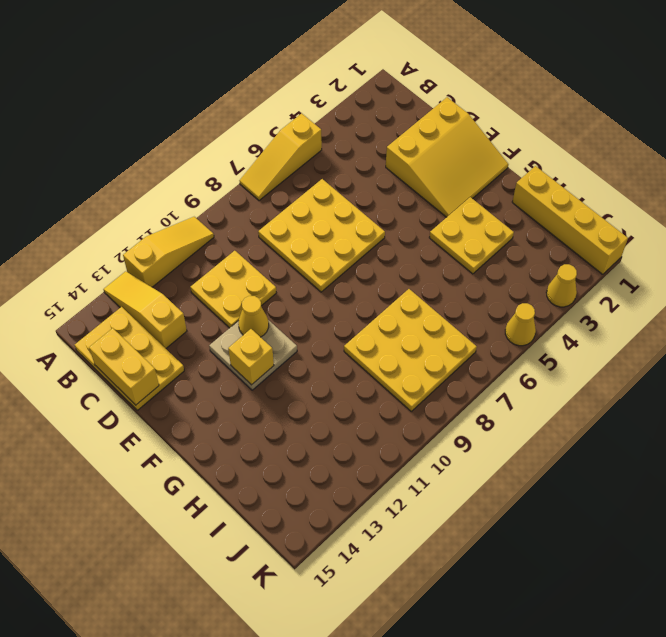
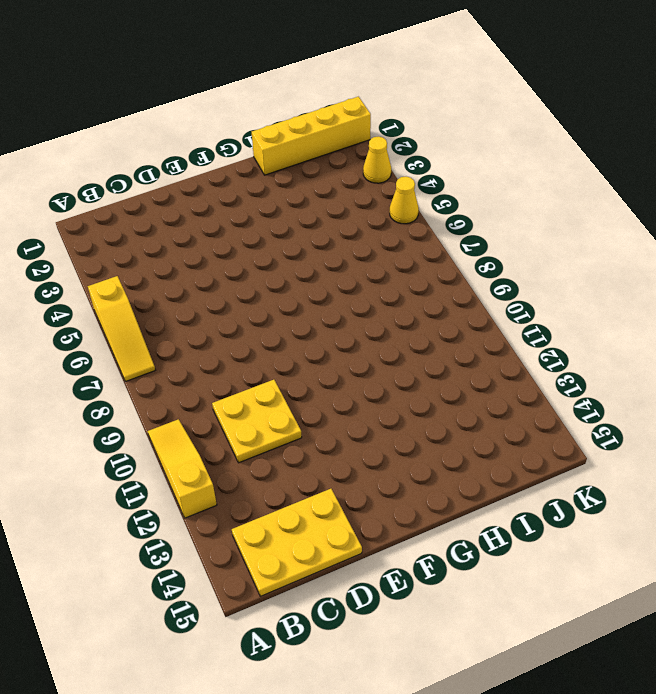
none -> yellow slope A13:C13 level 1 top C
none -> yellow plate C6:E8 level 1
none -> yellow slope D1:F3 level 1 top D

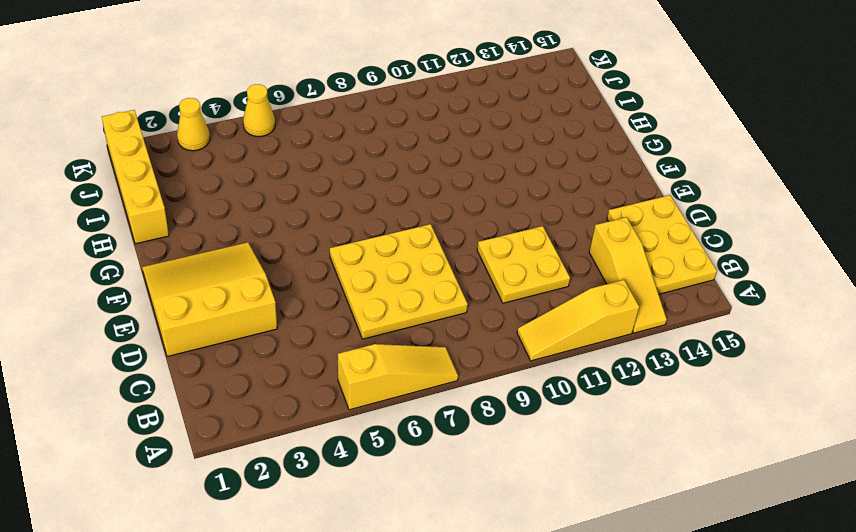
none -> tan plate E11:F12 level 1
none -> yellow plate G3:H4 level 1
none -> yellow plate H7:J9 level 1

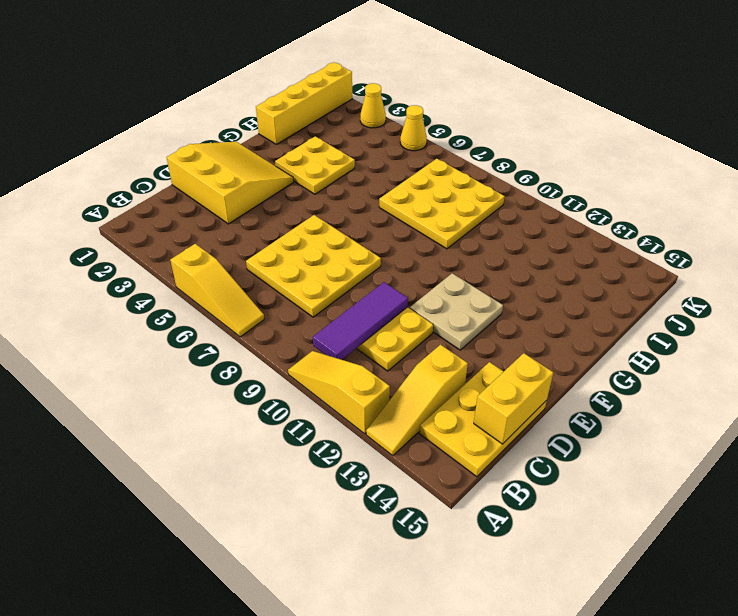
purple tile B10:D10 level 2 -> none
none -> yellow cone E11 level 2
none -> yellow brick F12 level 2

